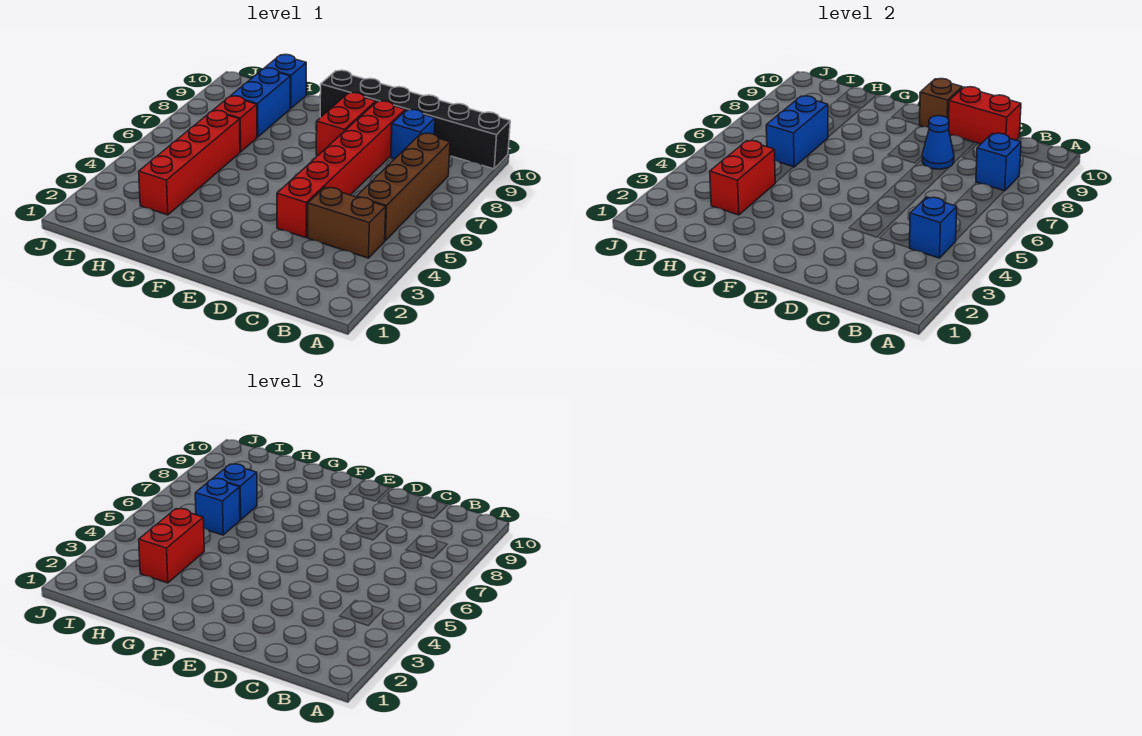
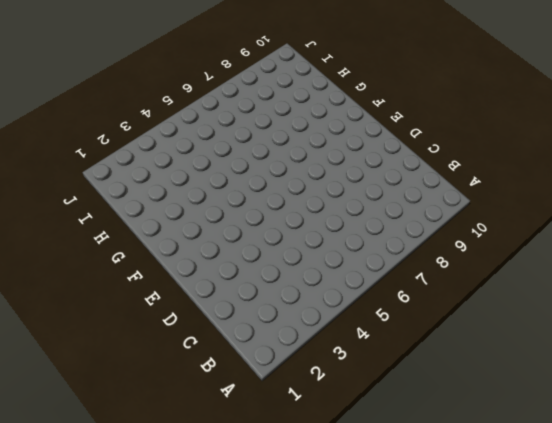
none -> black brick A10:F10 level 1
none -> brown brick B4:C4 level 1
none -> brown brick B5:B8 level 1

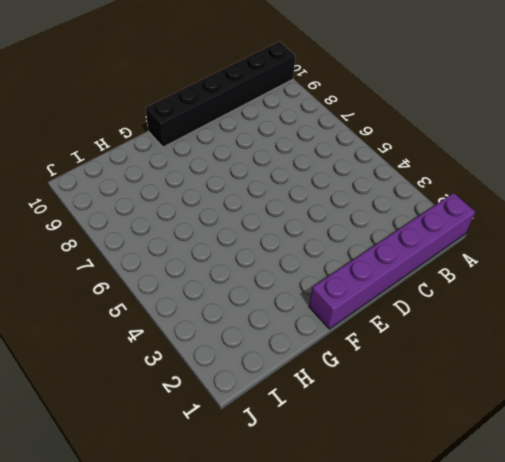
purple brick A1:F1 level 1 -> none
none -> brown brick B4:C4 level 1
none -> brown brick B5:B8 level 1
none -> blue brick C9 level 1

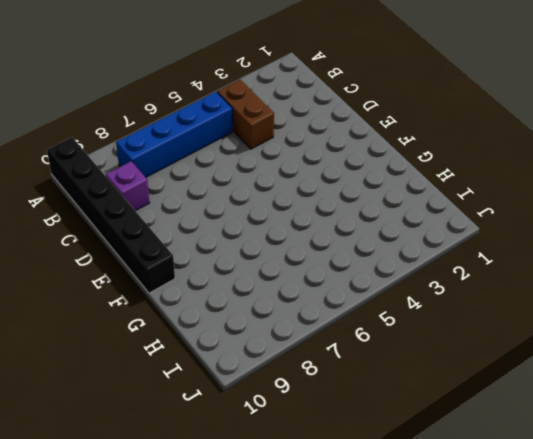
blue brick B5:B8 level 1 -> brown brick B5:B8 level 1
purple brick C9 level 1 -> blue brick C9 level 1
none -> red brick D4:D9 level 1
none -> red brick E8:E9 level 1
none -> red brick H3:H6 level 1

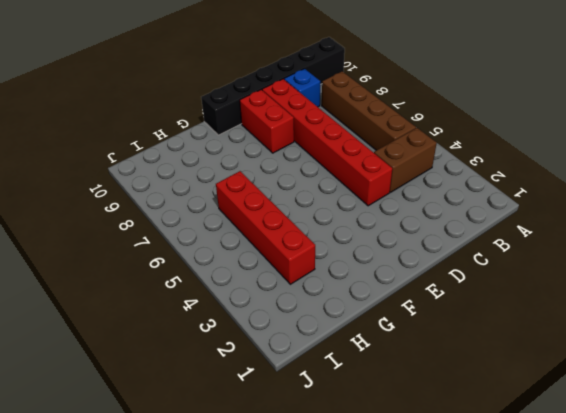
none -> red brick H7 level 1
none -> blue brick H8:H9 level 1
none -> blue brick H10 level 1

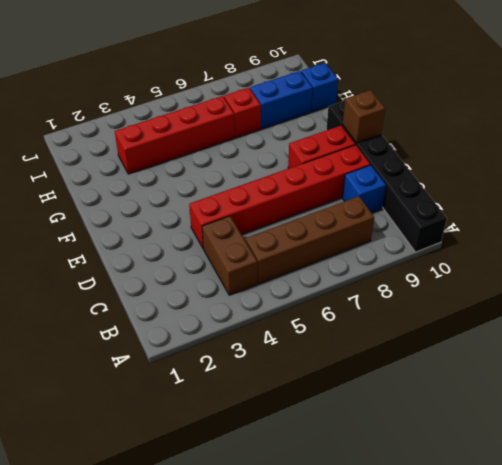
none -> blue brick B4 level 2
none -> blue brick B8 level 2
none -> red brick C10:D10 level 2

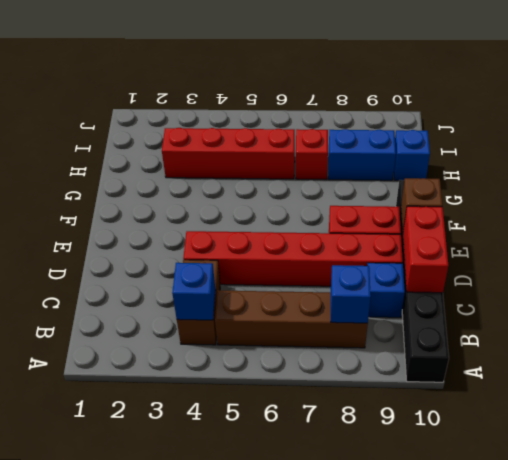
none -> blue cone D8 level 2
none -> red brick H3:H4 level 2
none -> blue brick H6:H7 level 2

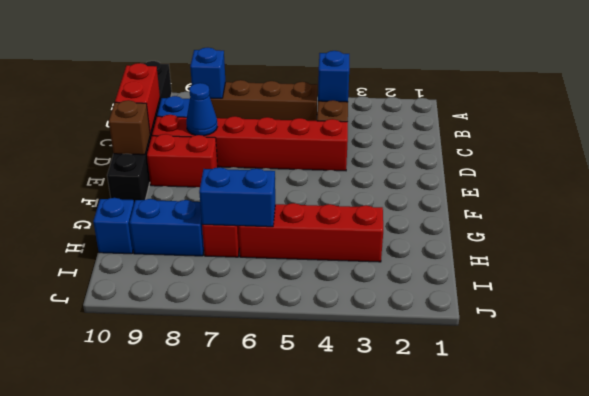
none -> red brick H3:H4 level 2
none -> red brick H3:H4 level 3
none -> blue brick H6 level 3

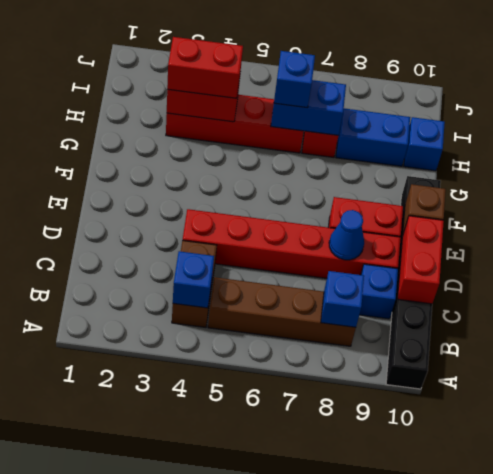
none -> blue brick H7 level 3

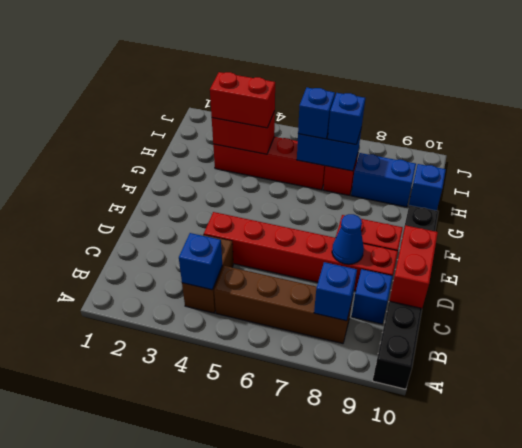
none -> brown brick E10 level 2

